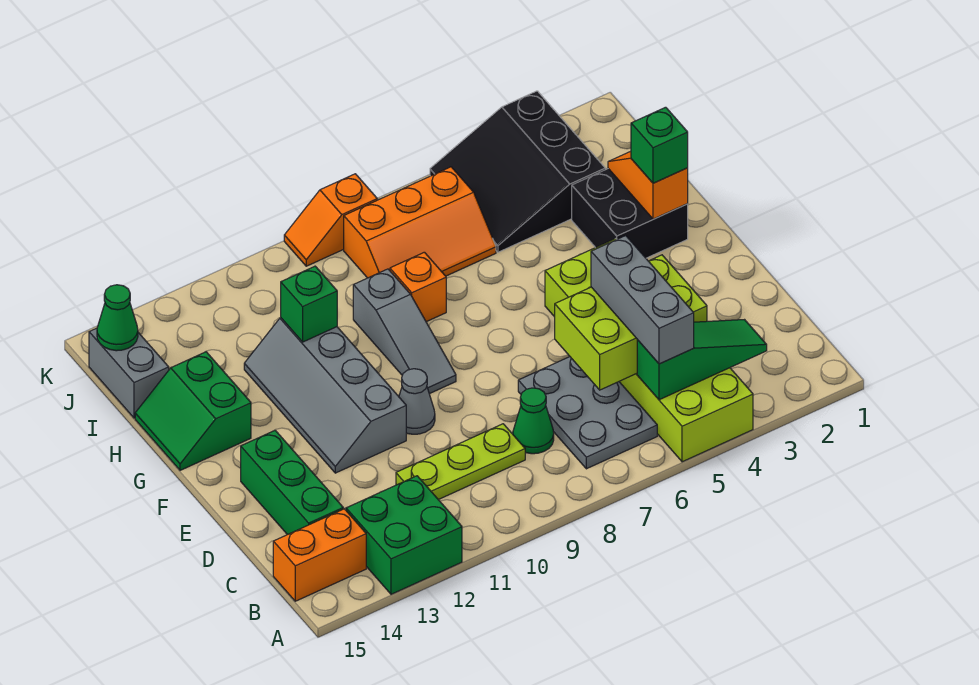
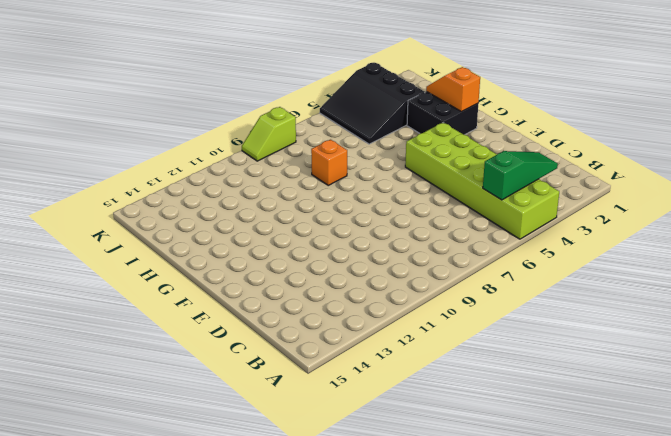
lime slope K8:K9 level 1 top 8 -> orange slope K8:K9 level 1 top 8
none -> green brick A12:B13 level 1
none -> grey plate B6:D7 level 1
none -> orange brick B14:B15 level 1

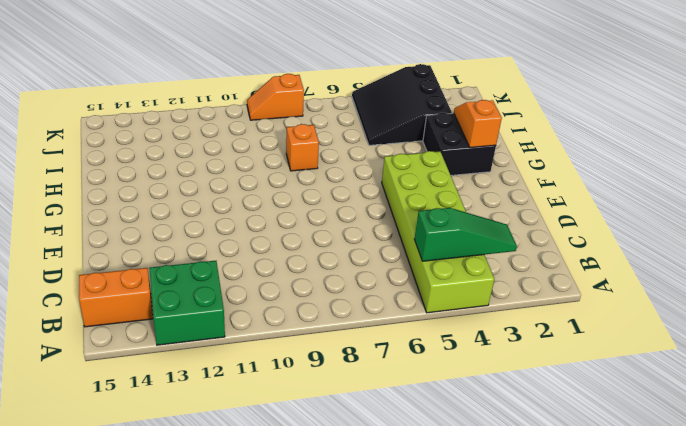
none -> grey plate B6:D7 level 1
none -> green cone C8 level 1
none -> lime plate C9:C11 level 1

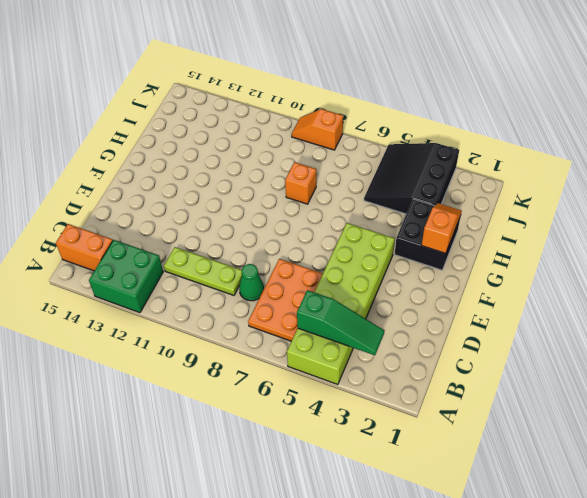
orange plate B6:D7 level 1 -> grey plate B6:D7 level 1
none -> green brick C14:E14 level 1
none -> grey cone E10 level 1
none -> grey slope E11:H12 level 1 top 11

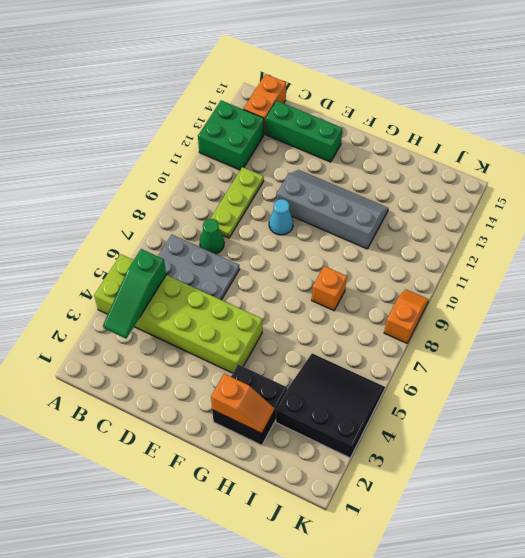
cyan cone E10 level 1 -> grey cone E10 level 1
none -> grey slope F9:H9 level 1 top H
none -> green slope G14:H15 level 1 top 14
none -> orange slope I6:J8 level 1 top J

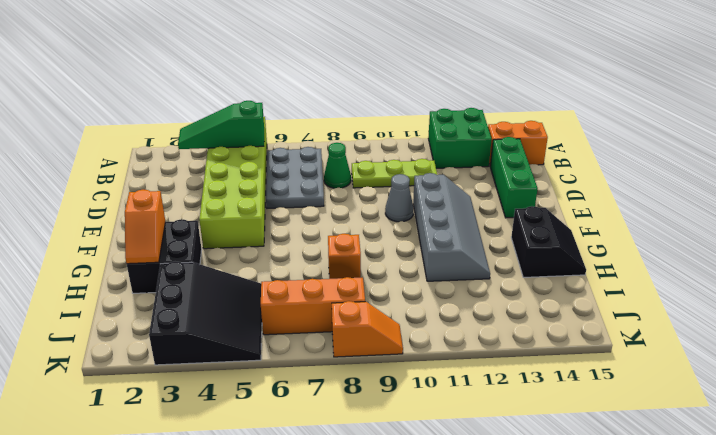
black slope G14:H15 level 1 top 14 -> green slope G14:H15 level 1 top 14
none -> grey slope F9:H9 level 1 top H
none -> grey brick I15:J15 level 1
none -> lime brick C4:D6 level 2

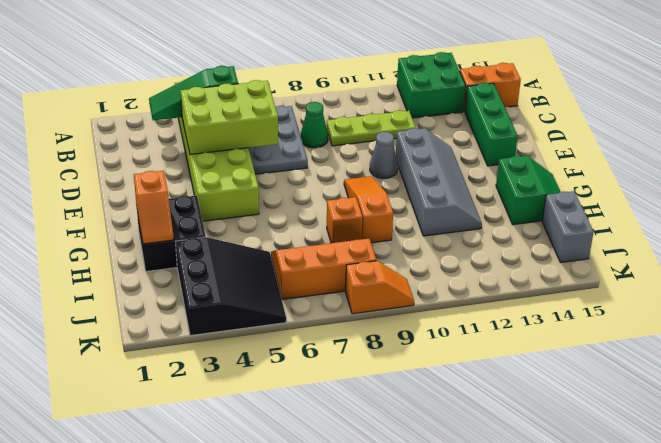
orange slope F9:H9 level 1 top H -> grey slope F9:H9 level 1 top H
none -> green brick H11 level 2
none -> green cone J15 level 2
none -> grey brick B5:D5 level 3

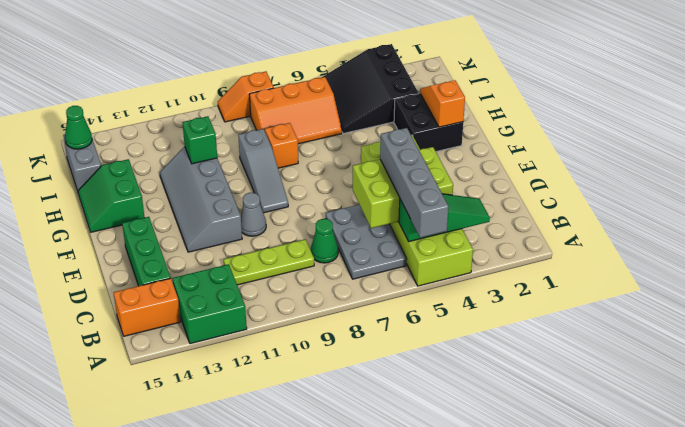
grey brick A5:D5 level 3 -> grey brick B5:D5 level 3
none -> green brick G2 level 3

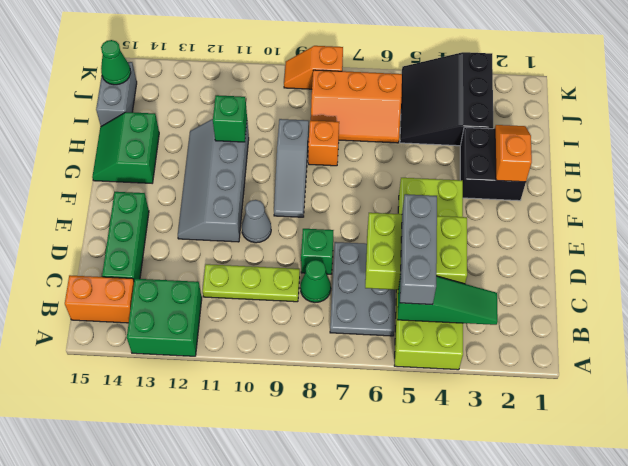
green brick D8 level 1 -> green brick G2 level 3

